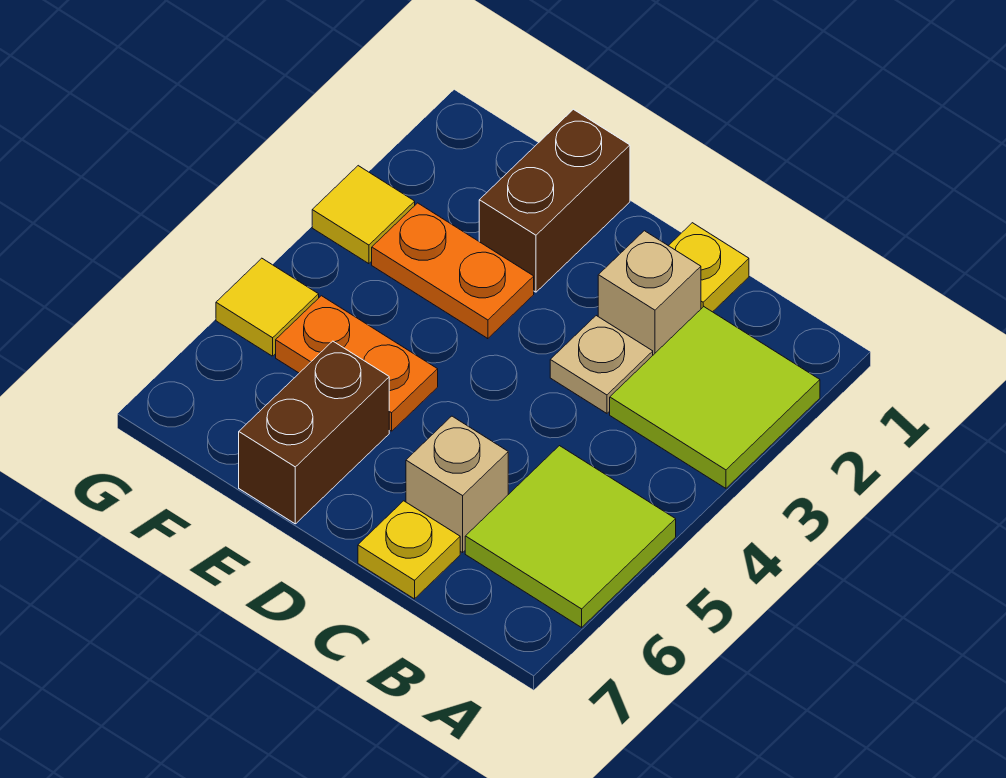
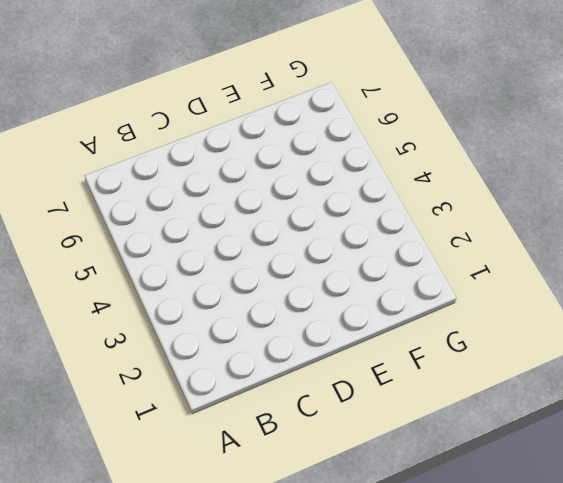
none -> lime tile A2:B3 level 1
none -> lime tile A5:B6 level 1
none -> yellow plate C1 level 1

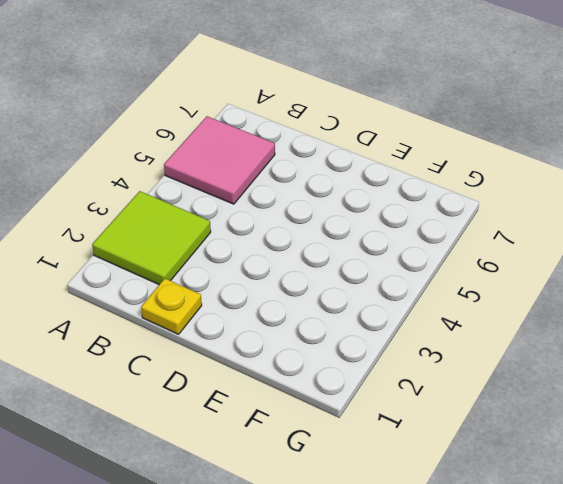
pink tile A5:B6 level 1 -> lime tile A5:B6 level 1
none -> tan brick C2 level 1
none -> tan plate C3 level 1
none -> tan brick C6 level 1

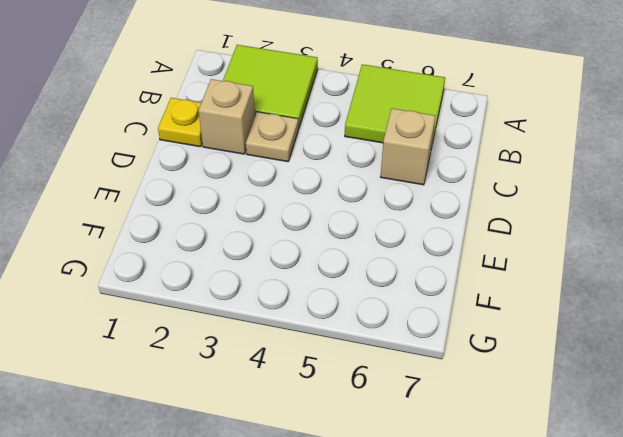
none -> yellow plate C7 level 1
none -> brown brick E1:E2 level 1
none -> orange plate E3:F3 level 1

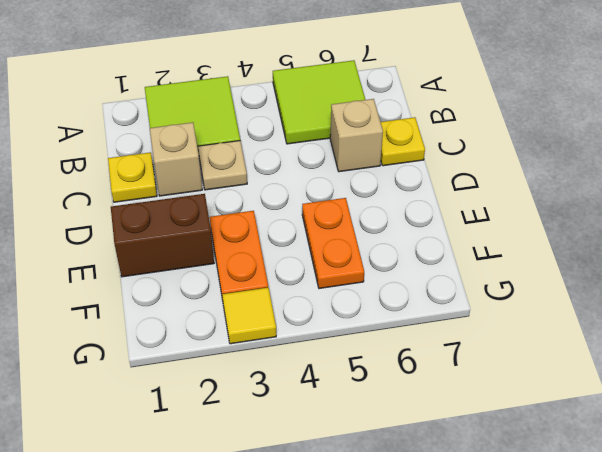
none -> brown brick E6:E7 level 1
none -> yellow tile G5 level 1

